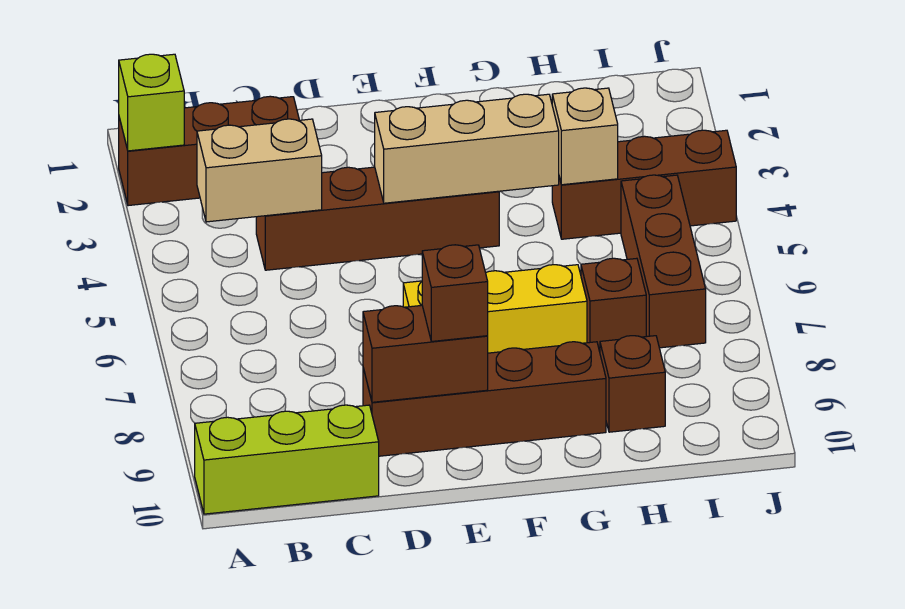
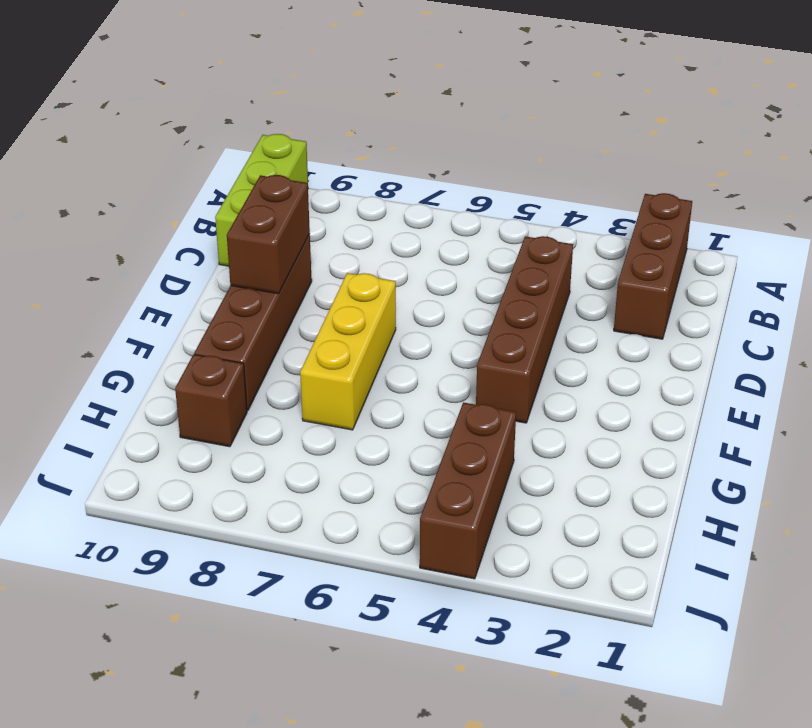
none -> brown brick H7 level 1
none -> brown brick I5:I7 level 1
none -> lime brick A2 level 2

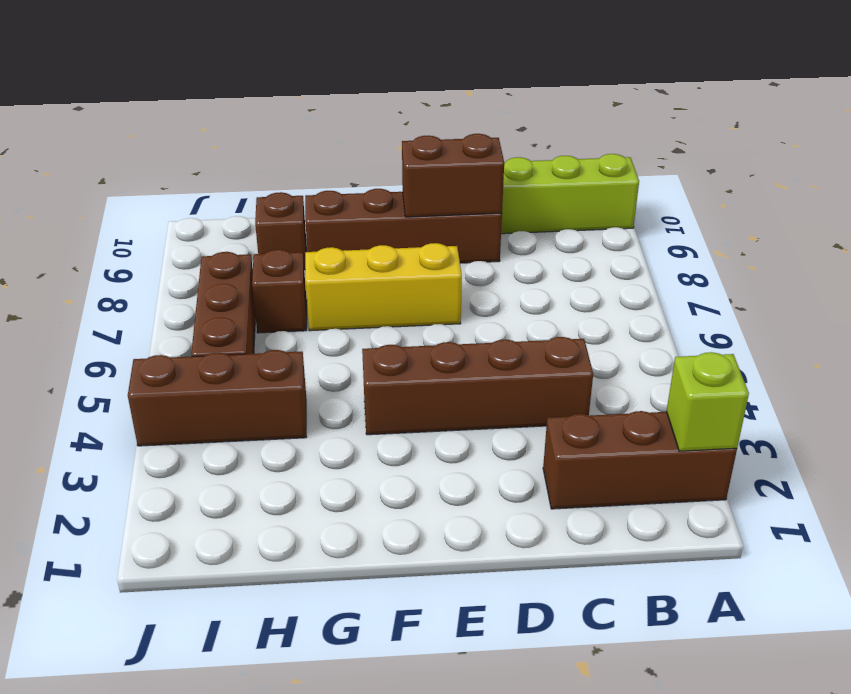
none -> tan brick B4:C4 level 2
none -> tan brick E4:G4 level 2
none -> tan brick H4 level 2

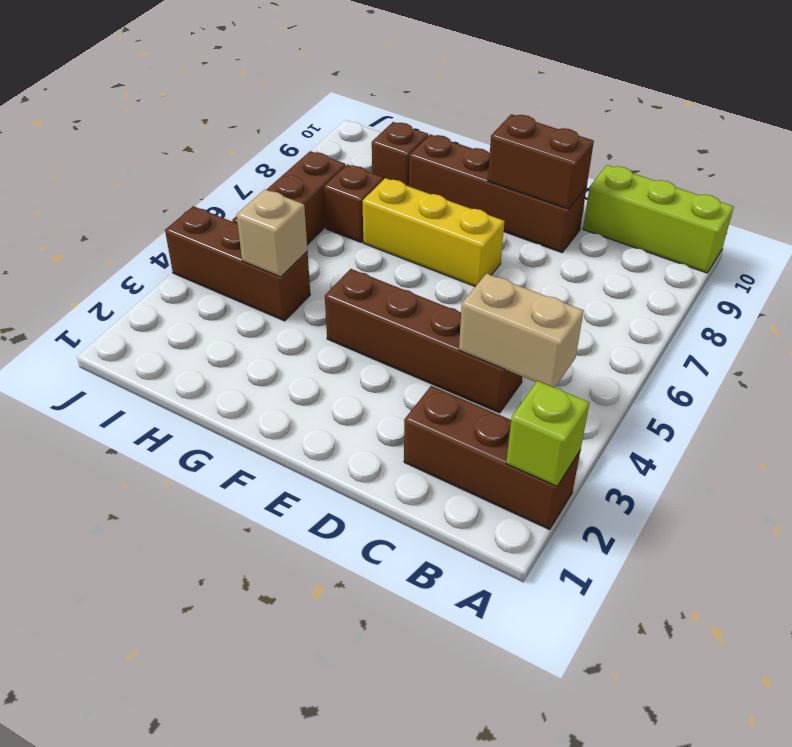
none -> tan brick E4:G4 level 2
none -> brown brick E9 level 3

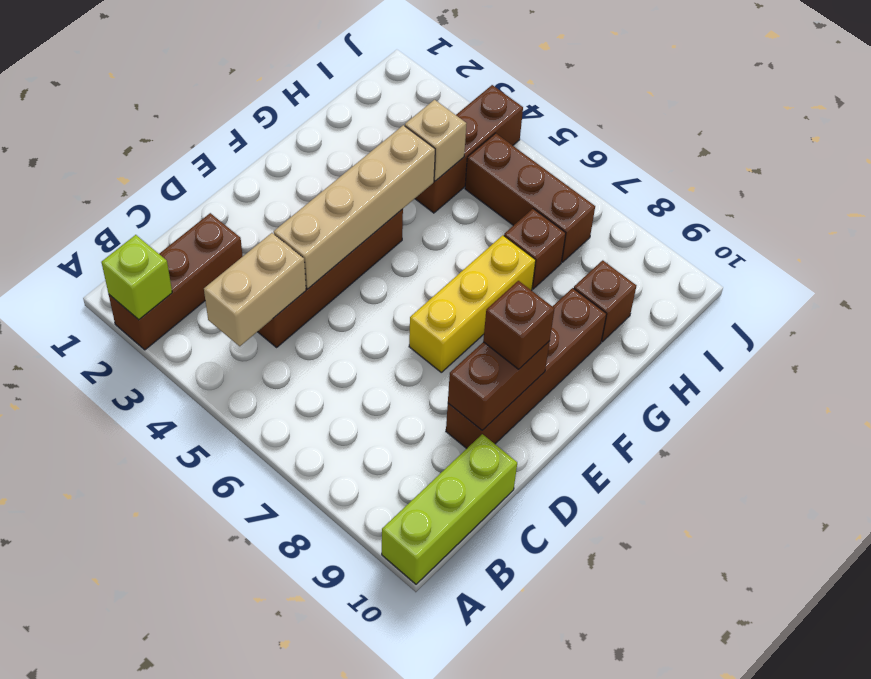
tan brick D4:G4 level 2 -> tan brick E4:G4 level 2

